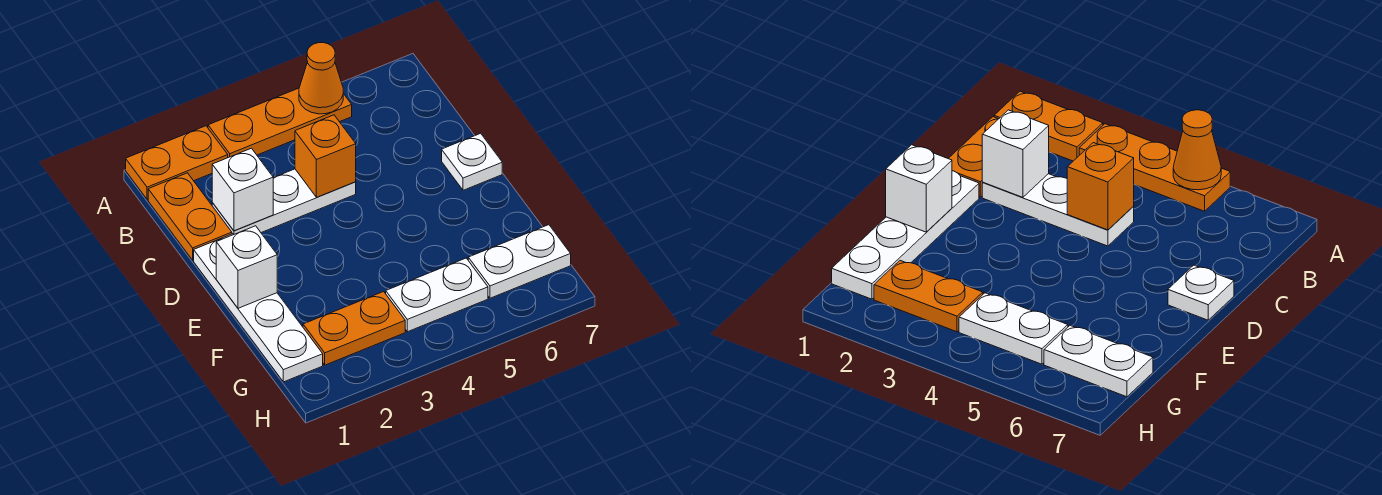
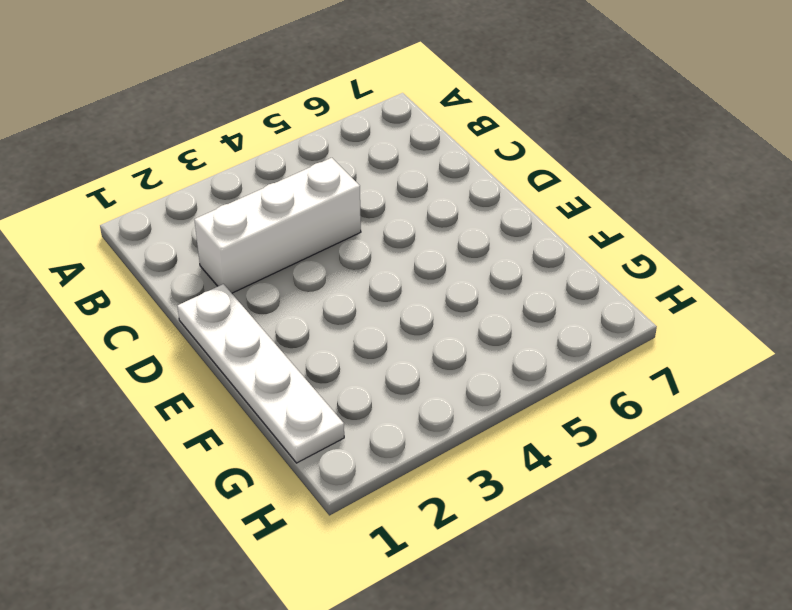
white brick C2:C4 level 1 -> white plate C2:C4 level 1
none -> orange plate A1:A2 level 1
none -> orange plate A3:A5 level 1
none -> orange plate B1:C1 level 1

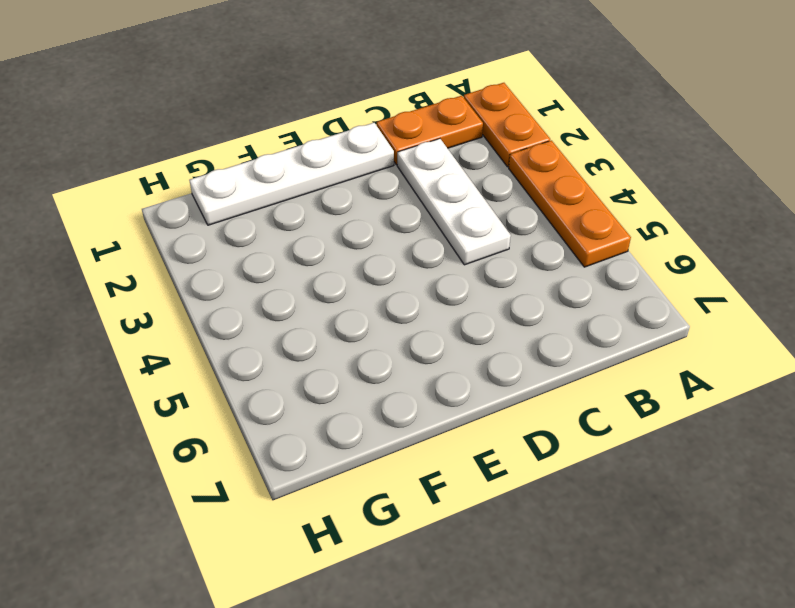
none -> white plate D7 level 1
none -> orange plate G2:G3 level 1
none -> white plate G4:G5 level 1

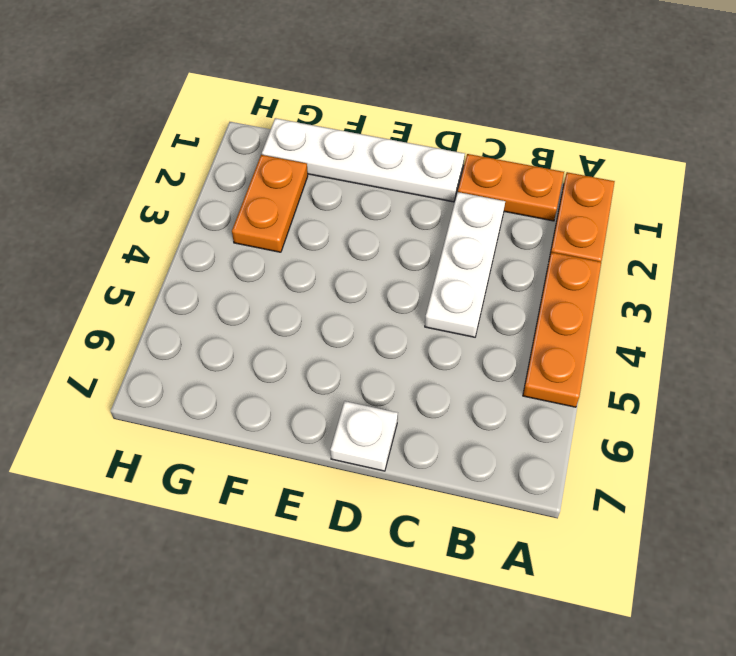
none -> white plate G4:G5 level 1
none -> white plate G6:G7 level 1
none -> orange cone A5 level 2

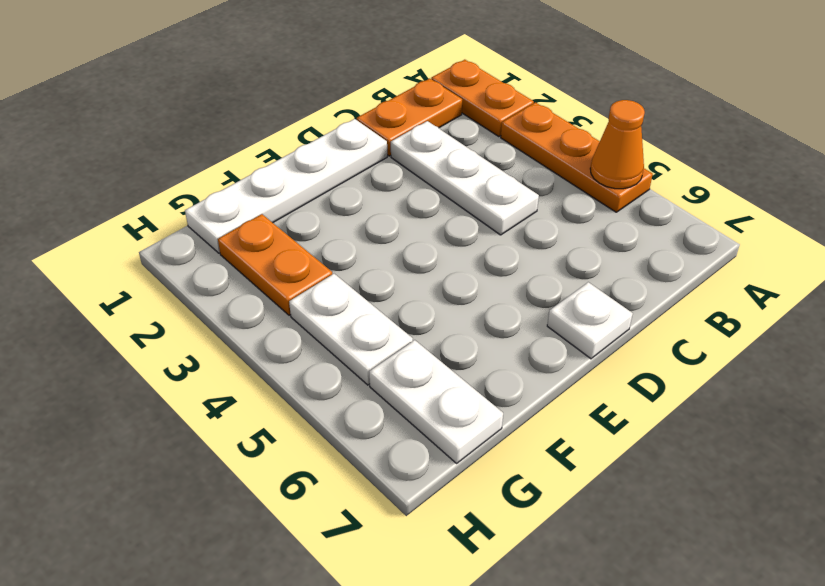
none -> white brick C2 level 2
none -> orange brick C4 level 2
none -> white brick E1 level 2

